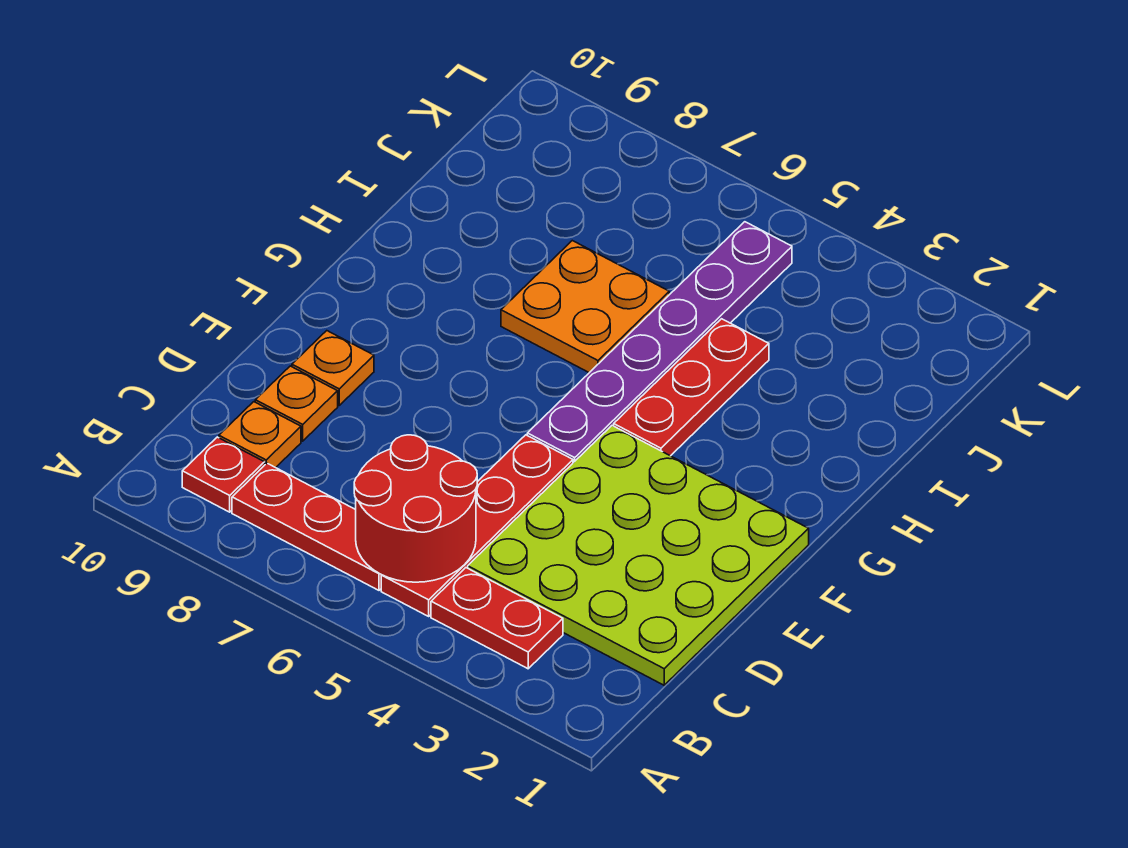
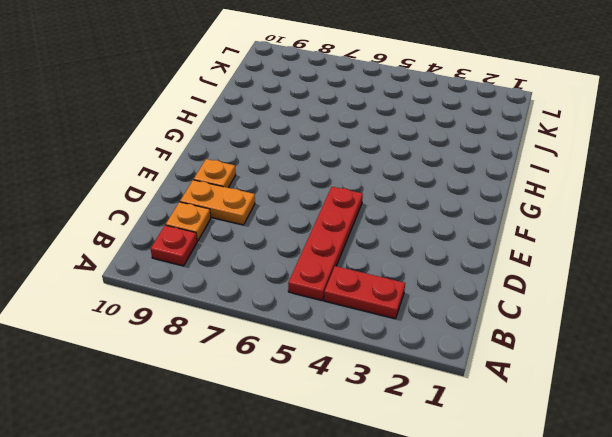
orange plate D8:D9 level 1 -> orange plate D9 level 1
none -> red plate B6:B8 level 1
none -> lime plate C1:F4 level 1
none -> purple plate F5:K5 level 1

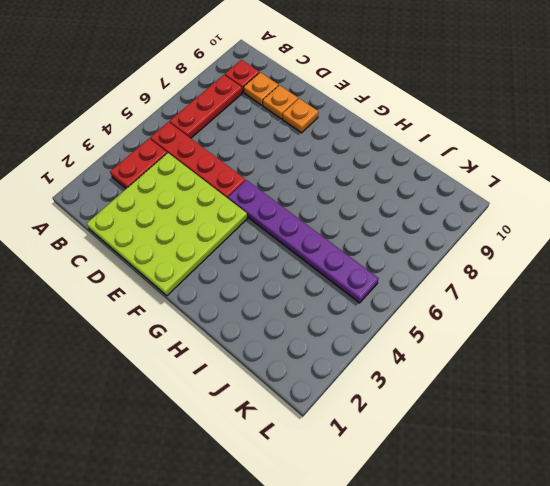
none -> red plate G4:I4 level 1
none -> orange plate H6:I7 level 1
none -> red round brick B5:C6 level 2

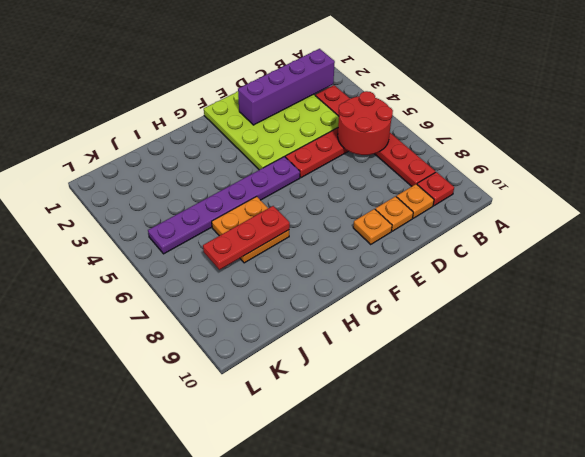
purple brick B2:E2 level 2 -> none
red plate H7:J7 level 2 -> red plate G4:I4 level 1

